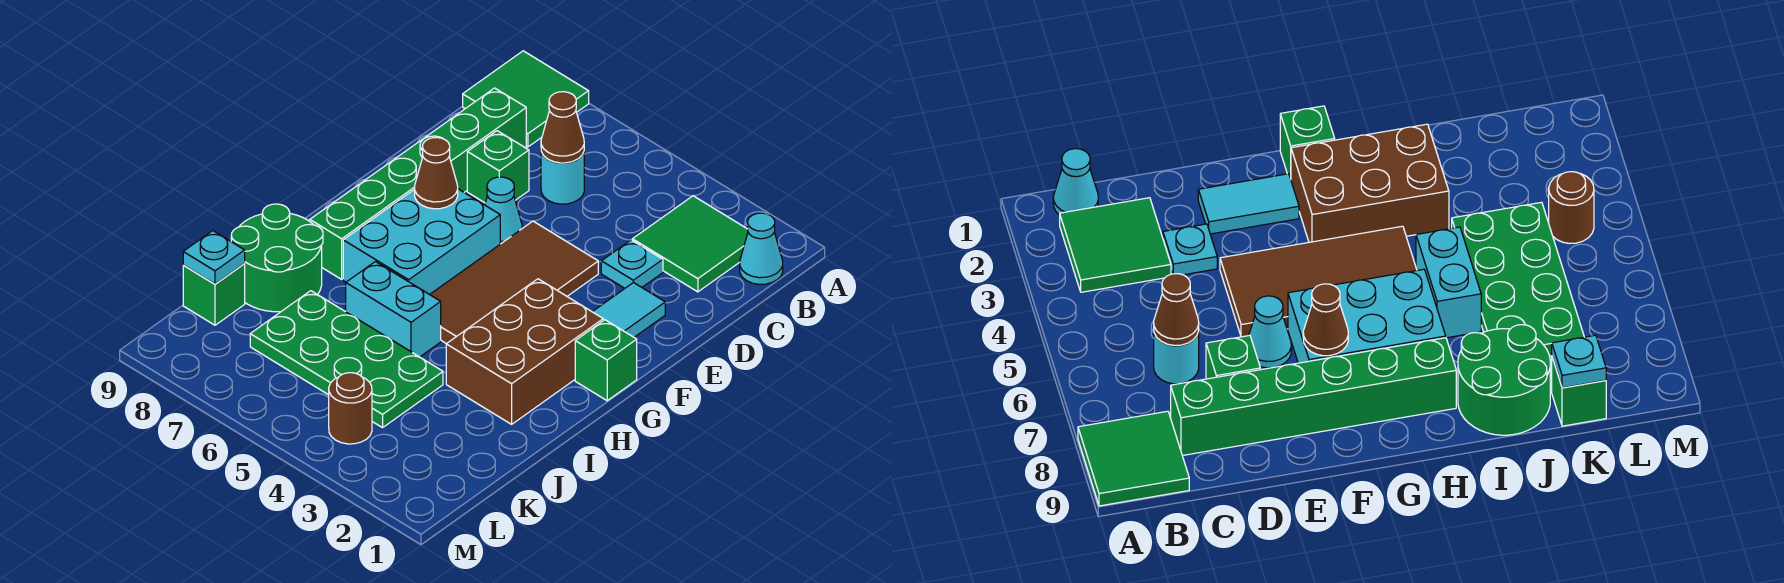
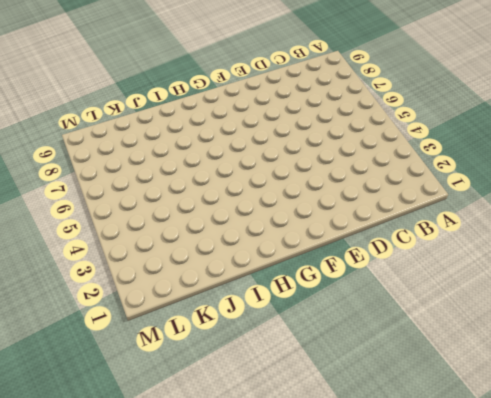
none -> green tile A8:B9 level 1
none -> cyan cone B1 level 1
none -> green tile B2:C3 level 1

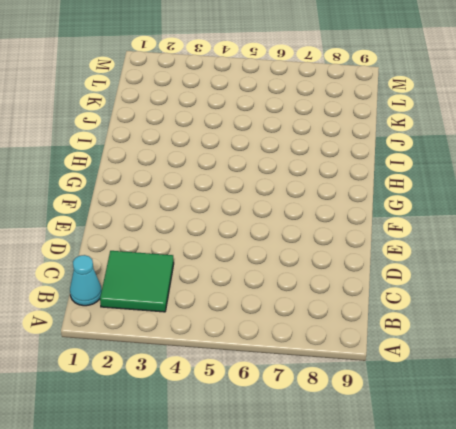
none -> green tile A8:B9 level 1
none -> cyan round brick C6 level 1
none -> green brick C8:H8 level 1

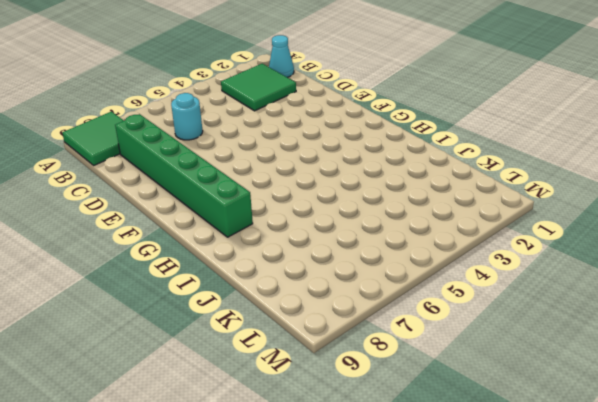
none -> cyan plate D3 level 1
none -> green brick D7 level 1
none -> cyan tile E2:F2 level 1

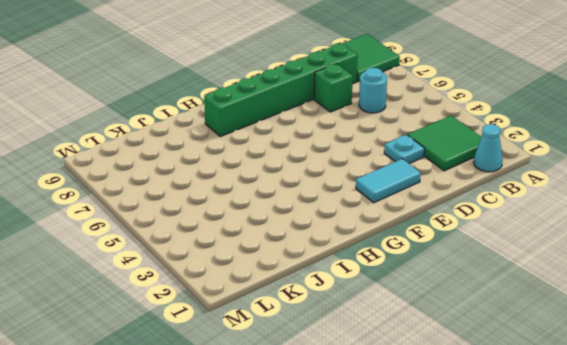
none -> brown tile E4:H5 level 1
none -> cyan cone E6 level 1
none -> cyan brick F6:H7 level 1

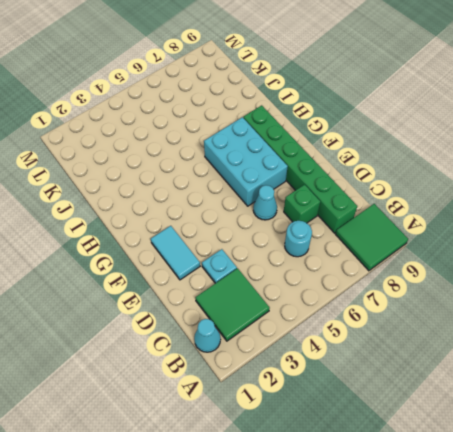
none -> brown tile E4:H5 level 1
none -> green brick G1 level 1
none -> brown brick G2:I3 level 1

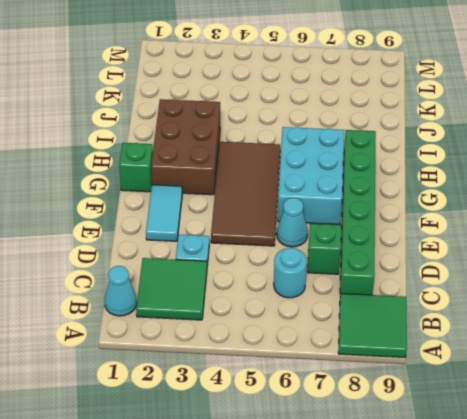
none -> cyan brick I5:I6 level 1
none -> green round brick I8:J9 level 1
none -> green plate J4:K7 level 1

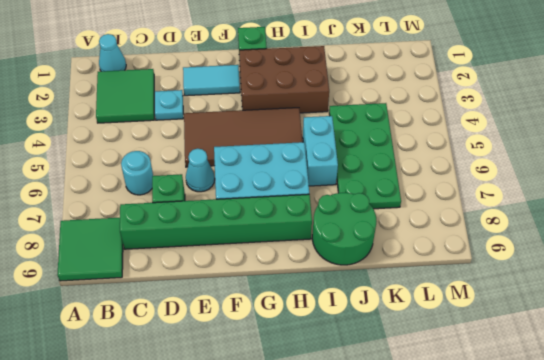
none -> green brick K9 level 1
none -> brown round brick L4 level 1
none -> brown cone C6 level 2

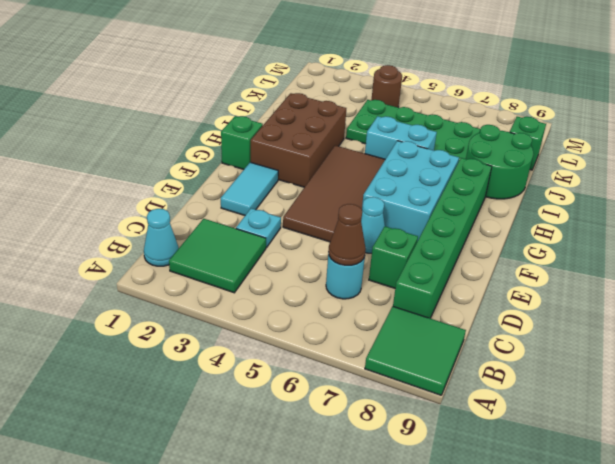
none -> brown cone F7 level 2
none -> cyan plate K9 level 2

